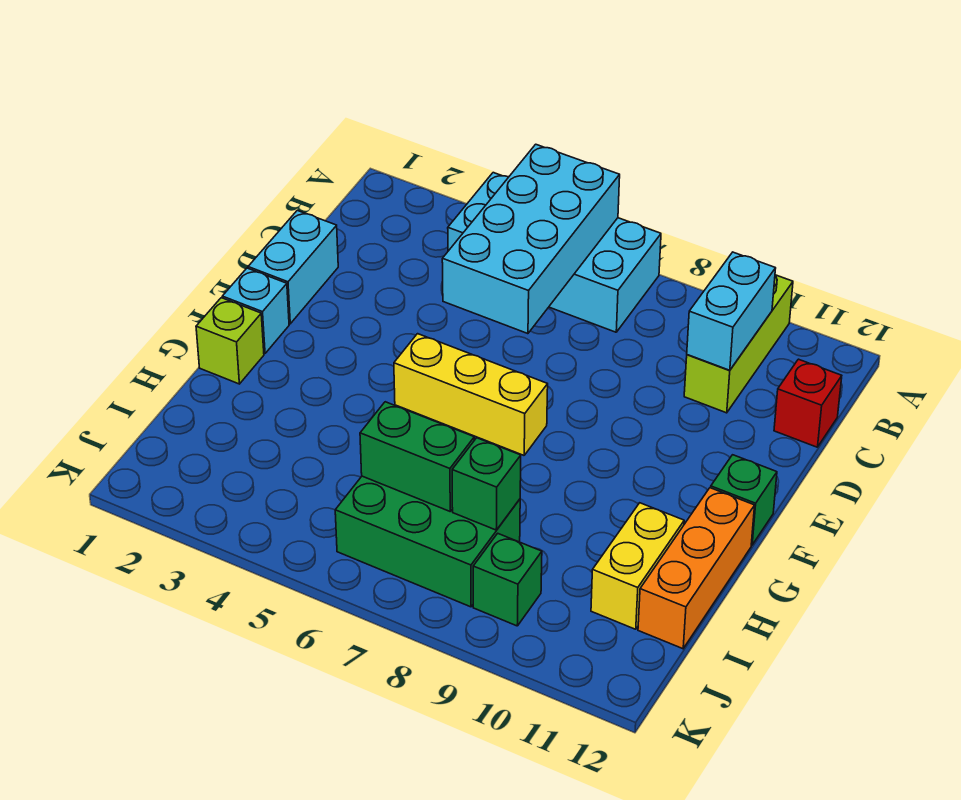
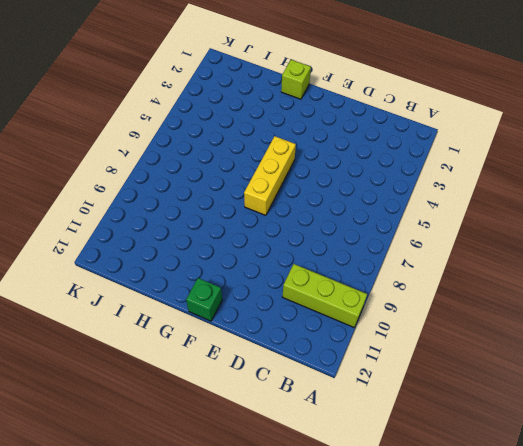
none -> cyan brick A4:B7 level 1
none -> red brick C12 level 1
none -> cyan brick D1:E1 level 1

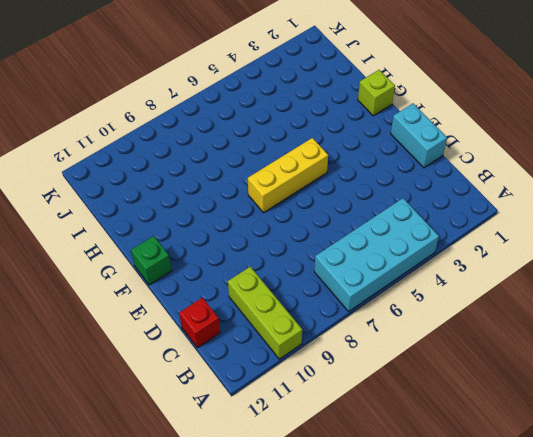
none -> cyan brick F1 level 1
none -> orange brick G12:I12 level 1
none -> yellow brick H11:I11 level 1

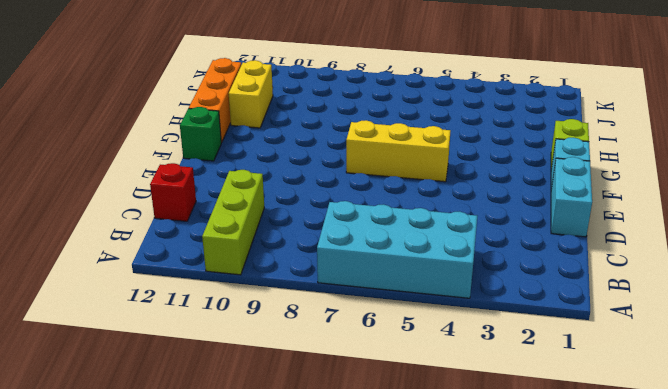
none -> green brick I6:J8 level 1
none -> green brick J9 level 1
none -> cyan brick A5:D6 level 2

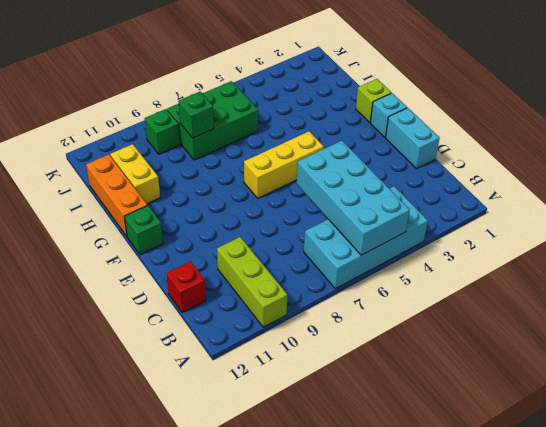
none -> cyan brick B10:C10 level 2
none -> green brick I6:I7 level 2

